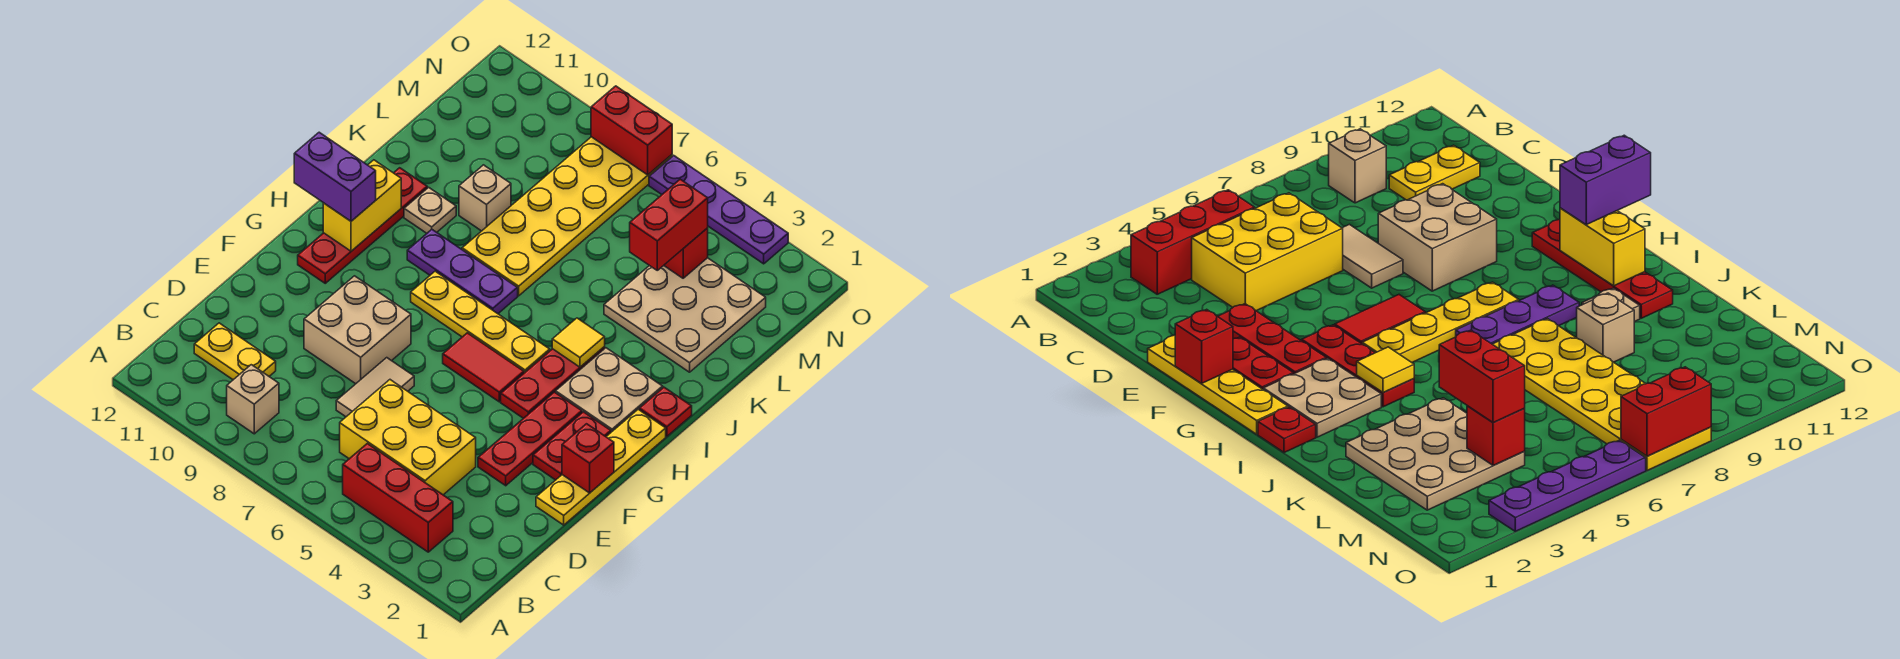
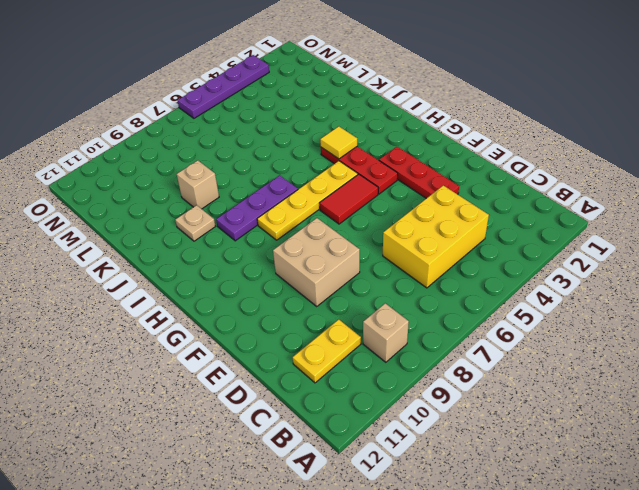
none -> red brick B3:B5 level 1
none -> tan tile D7:E7 level 1
none -> yellow plate E1:H1 level 1

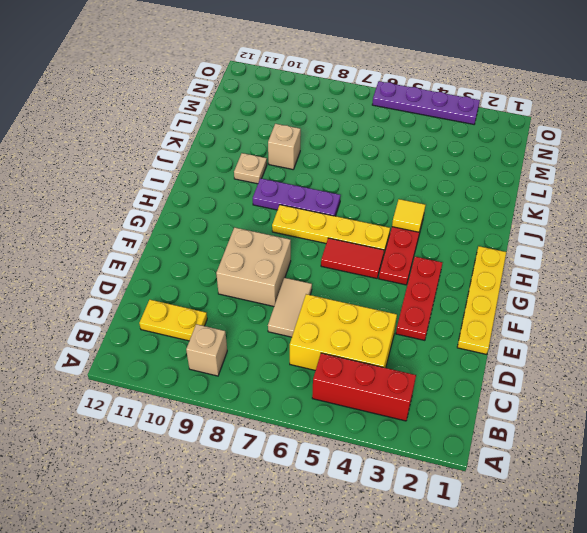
none -> red plate F2:G2 level 1
none -> red plate G11:J11 level 1
none -> tan plate H2:I3 level 1

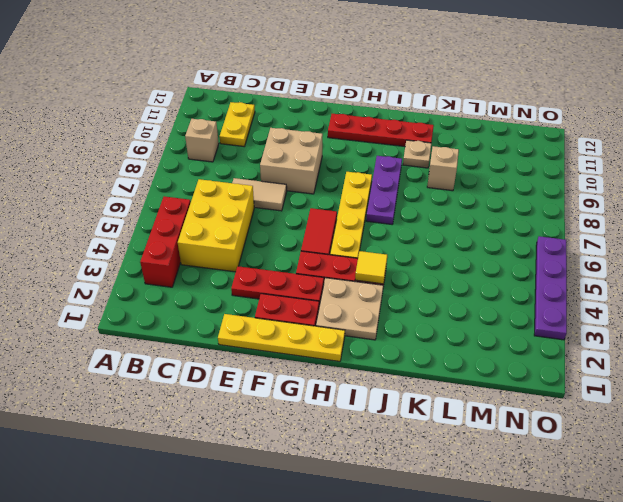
none -> red plate I1 level 1
none -> yellow plate J7:O8 level 1
none -> tan plate K2:M4 level 1

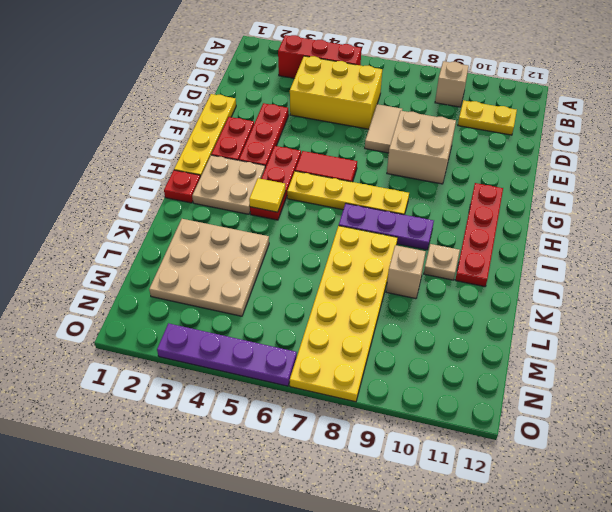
none -> red brick F1 level 2
none -> yellow brick H11:I11 level 2
none -> red brick M4 level 2

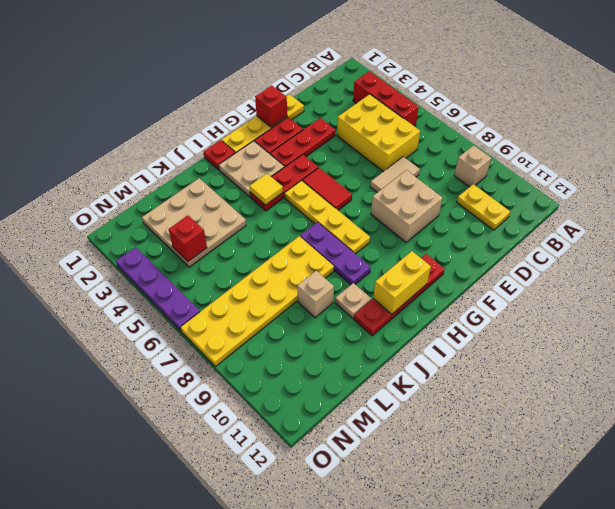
none -> red brick O7:O8 level 2
none -> purple brick H11:H12 level 3
none -> red brick L4:M4 level 3

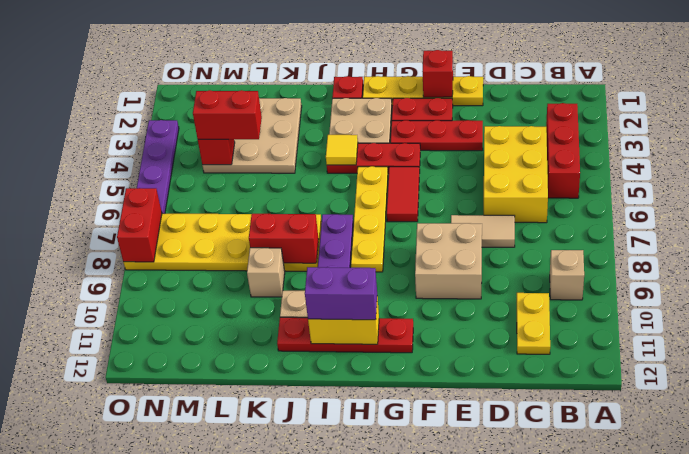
purple brick H11:I11 level 3 -> purple brick H11:H12 level 3
red brick J8:K8 level 2 -> none

